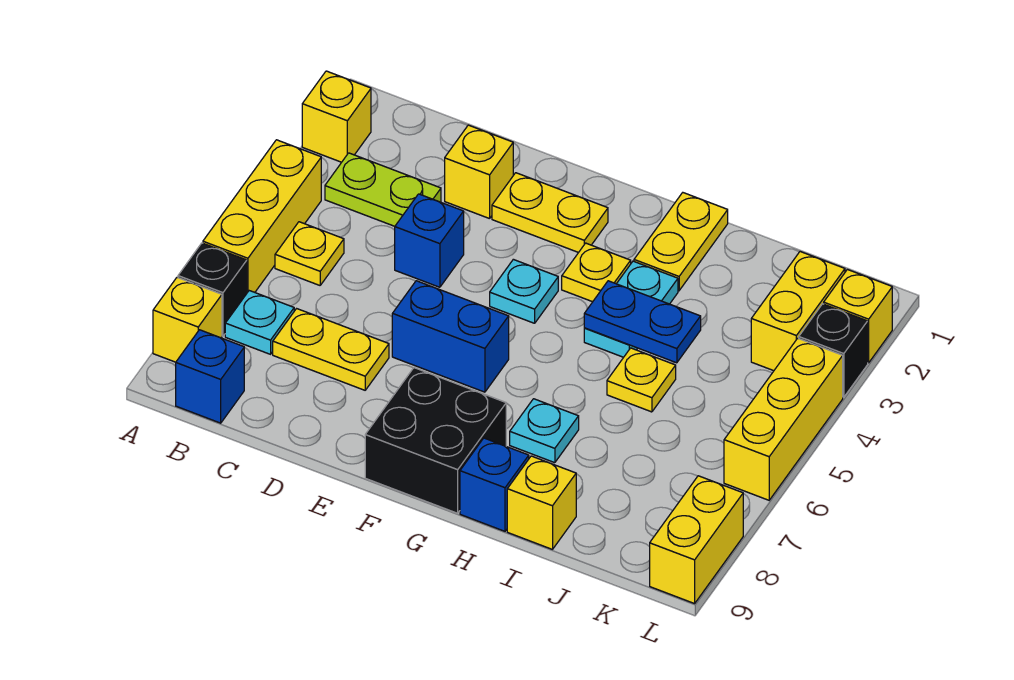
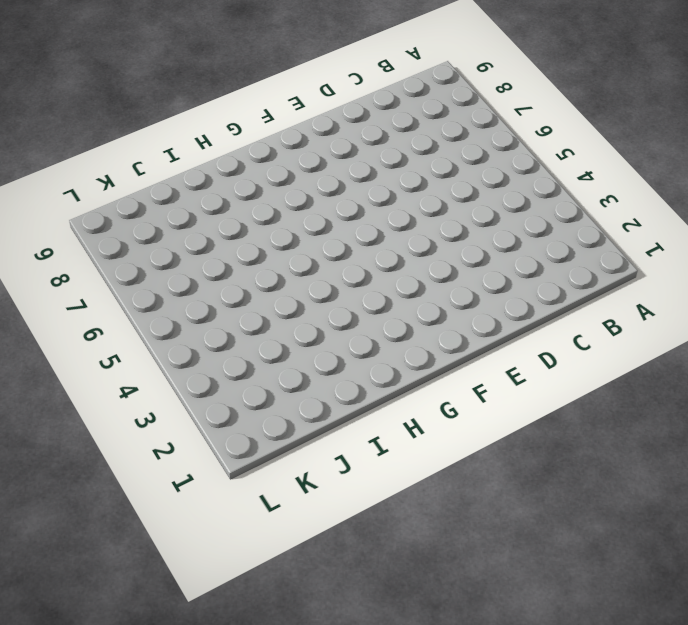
none -> yellow brick A2 level 1
none -> yellow brick A4:A6 level 1
none -> black brick A7 level 1

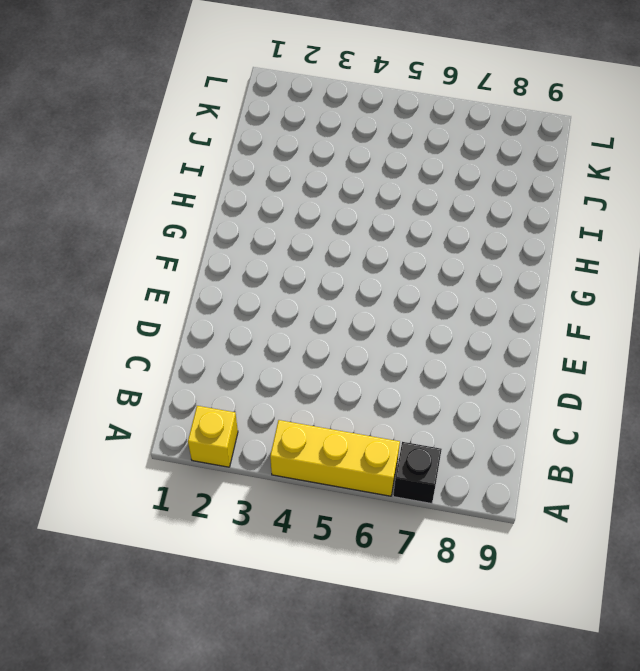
none -> yellow brick A8 level 1
none -> lime plate B3:C3 level 1
none -> yellow plate B5 level 1

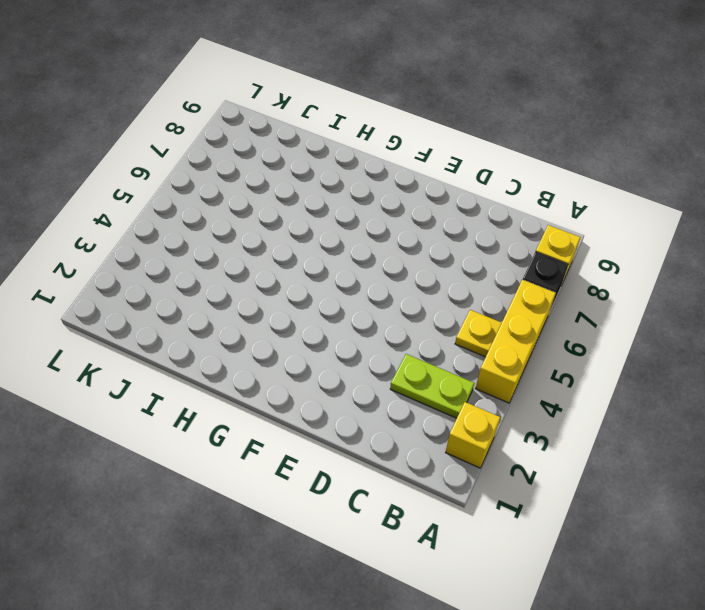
none -> cyan plate B7 level 1
none -> blue brick B9 level 1
none -> yellow plate C7:D7 level 1

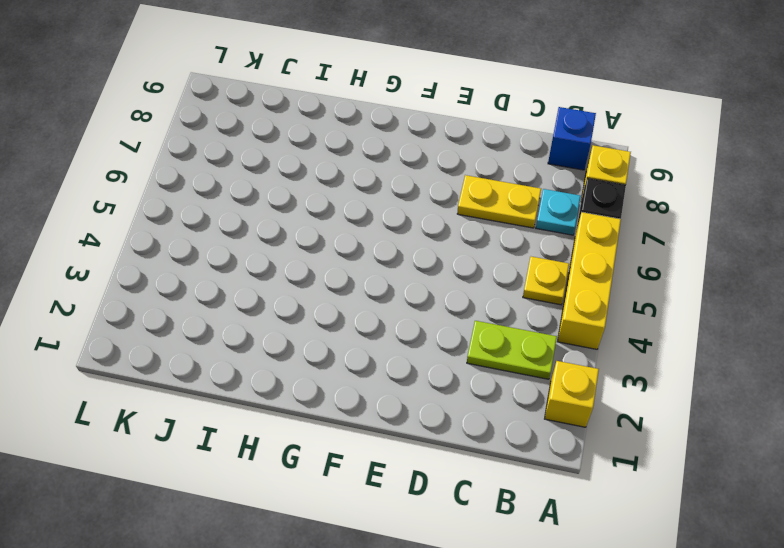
none -> yellow brick D2 level 1
none -> blue brick D4 level 1
none -> yellow plate E2:F2 level 1

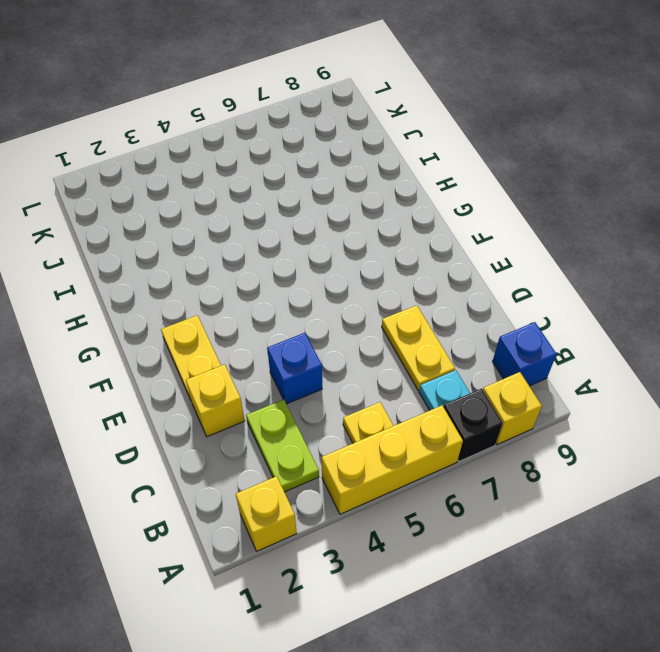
none -> blue brick E6:F6 level 1
none -> cyan plate F4 level 1
none -> black brick F8:G9 level 1

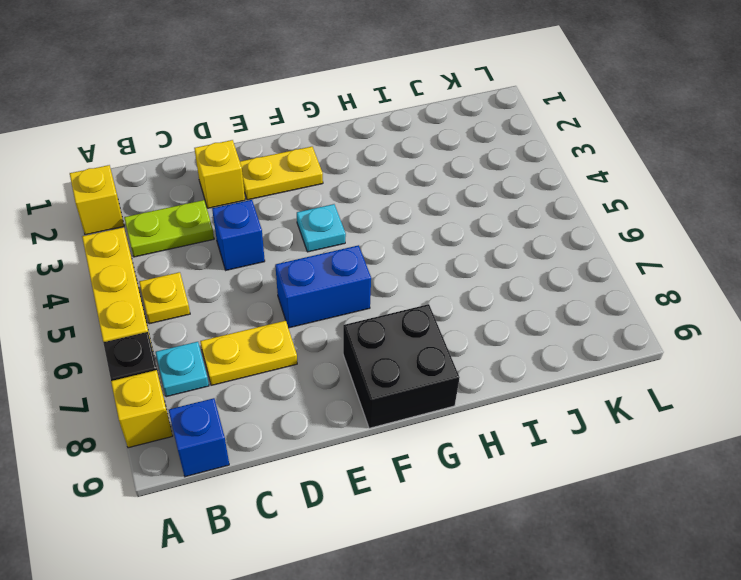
none -> yellow plate G3 level 1
none -> yellow plate H1:H2 level 1
none -> cyan plate H3:H4 level 1

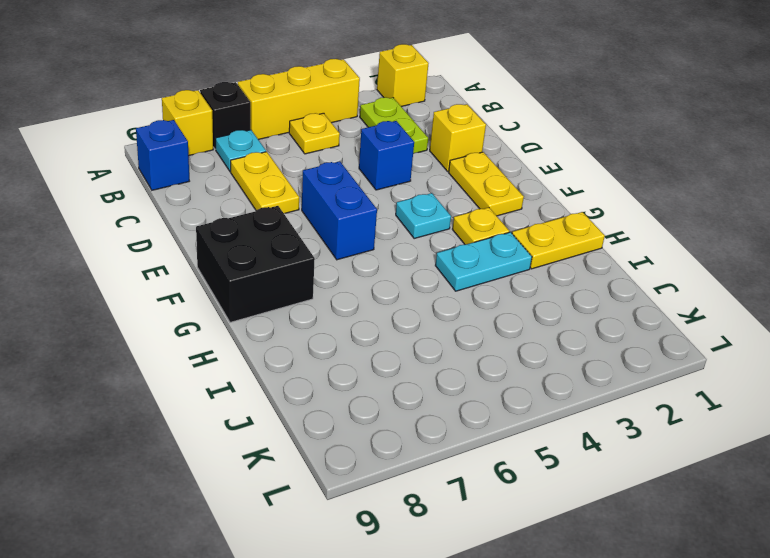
none -> cyan plate H7 level 1
none -> blue brick H9 level 1
none -> yellow plate I5 level 1

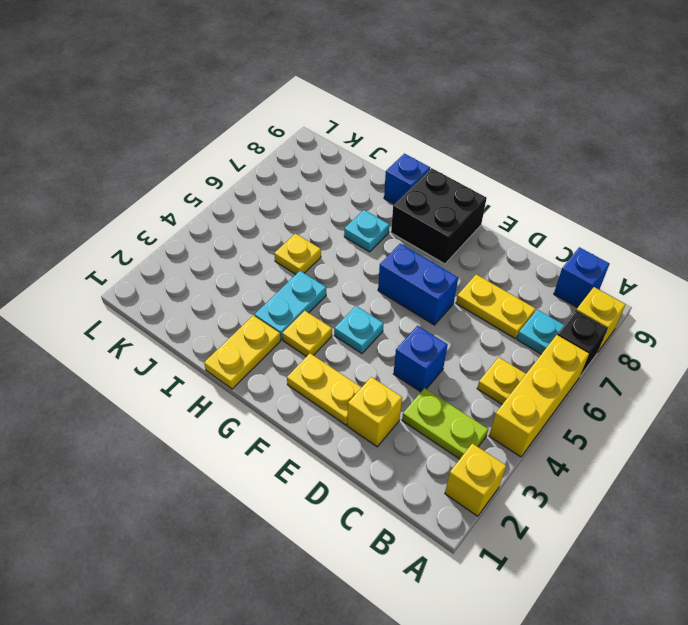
none -> yellow brick I9 level 1
none -> yellow brick K2:K3 level 1
none -> yellow brick L2 level 1

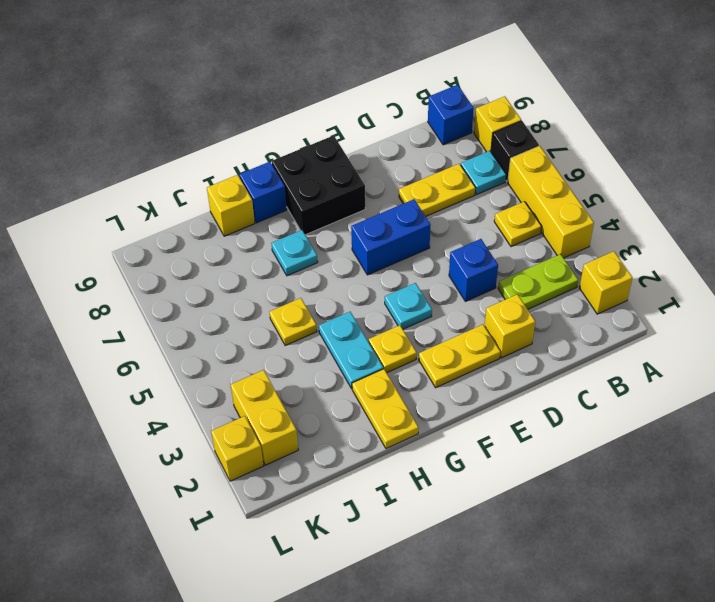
none -> black brick L3 level 1
none -> yellow brick L4:L6 level 1
none -> yellow brick L8:L9 level 1

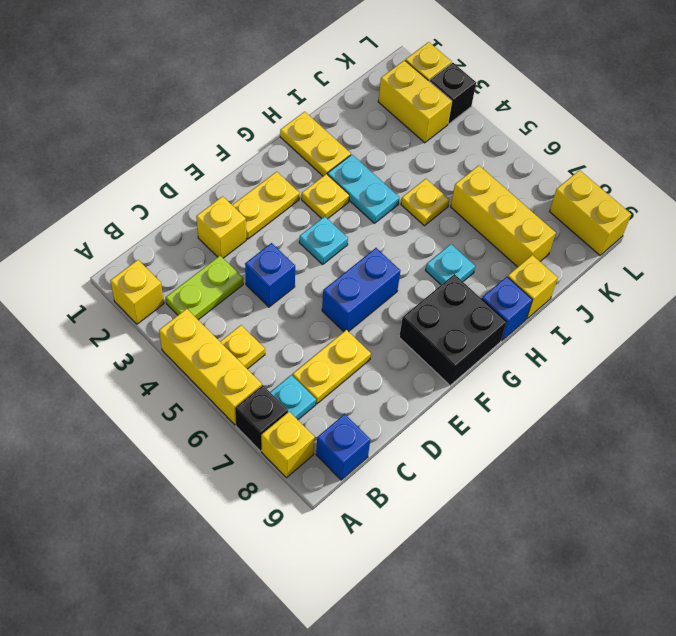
yellow brick J6:J8 level 1 -> yellow brick L4:L6 level 1
none -> blue plate H4:I4 level 2

